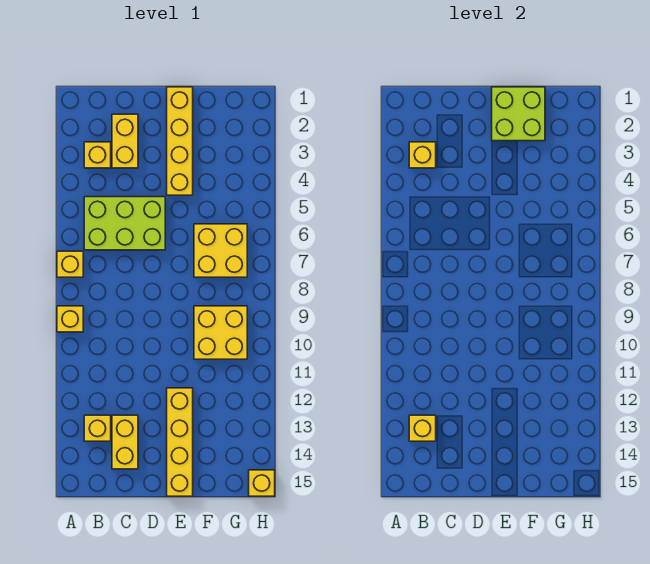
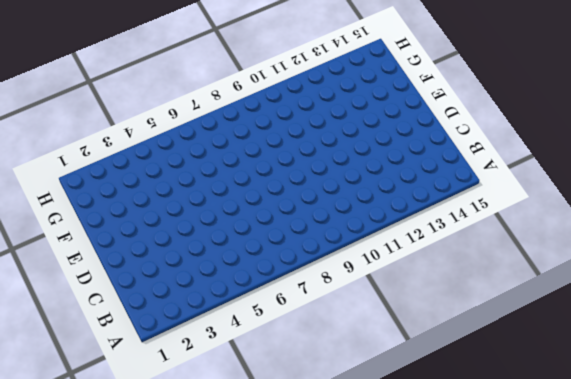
none -> yellow brick A7 level 1
none -> yellow brick A9 level 1
none -> yellow brick B3 level 1

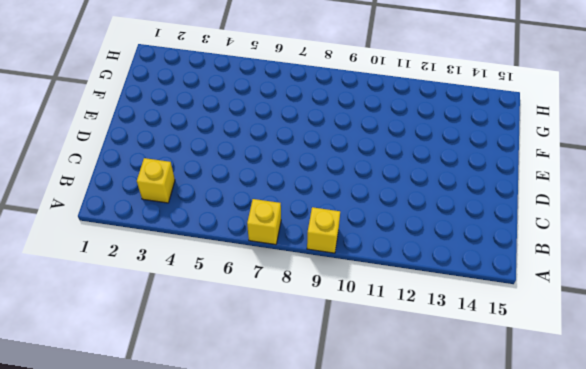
none -> lime brick B5:D6 level 1
none -> yellow brick B13 level 1
none -> yellow brick C2:C3 level 1

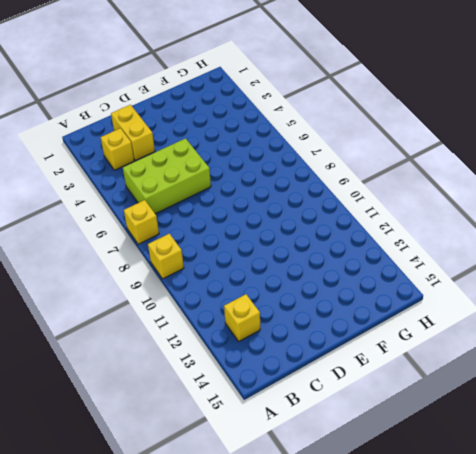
none -> yellow brick C13:C14 level 1
none -> yellow brick E1:E4 level 1
none -> yellow brick E12:E15 level 1

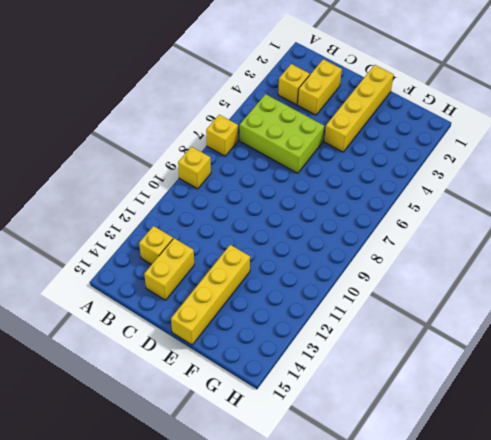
none -> yellow brick F6:G7 level 1
none -> yellow brick F9:G10 level 1
none -> yellow brick H15 level 1

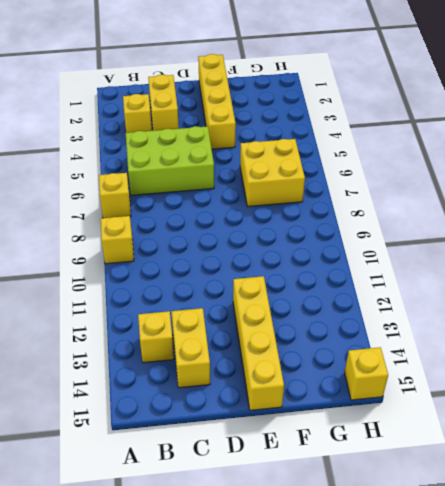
none -> yellow brick F9:G10 level 1
none -> yellow brick B3 level 2
none -> yellow brick B13 level 2

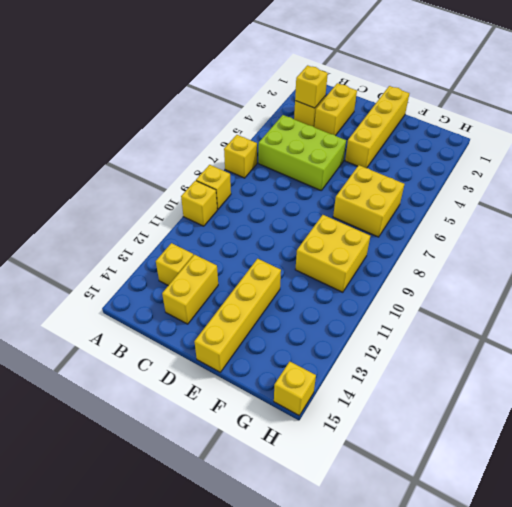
yellow brick A10 level 1 -> yellow brick B13 level 2
none -> lime brick E1:F2 level 2

